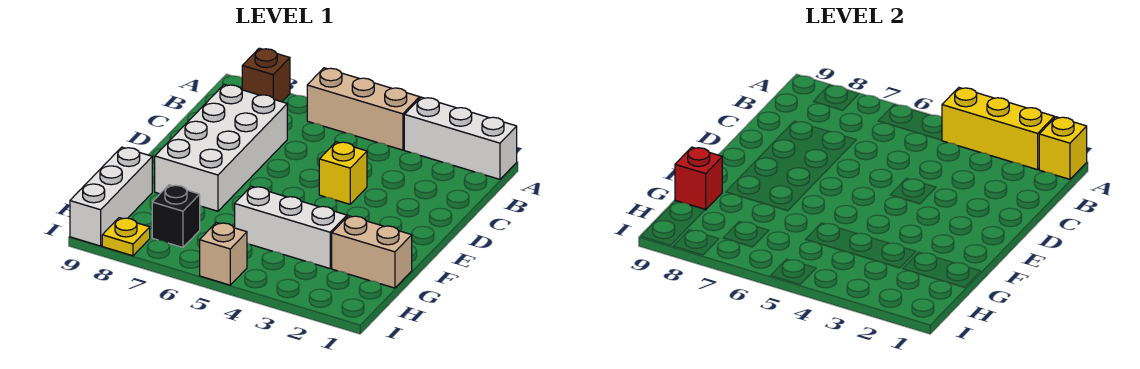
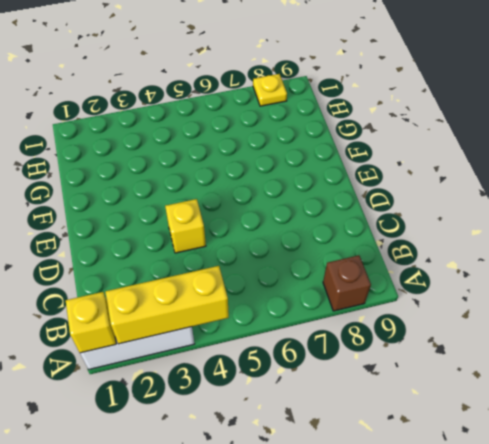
none -> tan brick A4:A6 level 1
none -> white brick C7:F8 level 1
none -> tan brick G1:G2 level 1

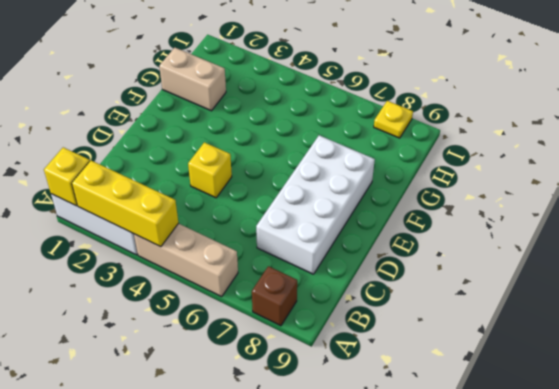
none -> white brick G3:G5 level 1
none -> white brick G9:I9 level 1
none -> black brick H7 level 1

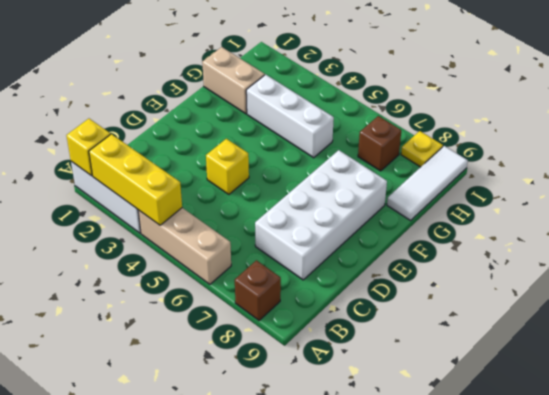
white tile G9:I9 level 1 -> white brick G9:I9 level 1
brown brick H7 level 1 -> black brick H7 level 1
none -> tan brick I5 level 1
none -> red brick G9 level 2

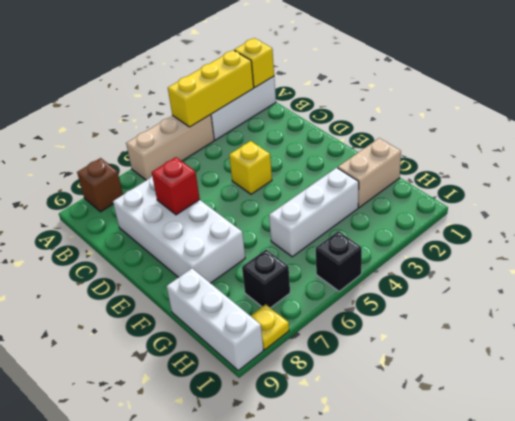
red brick D7 level 2 -> red brick G9 level 2
black brick I5 level 1 -> tan brick I5 level 1

